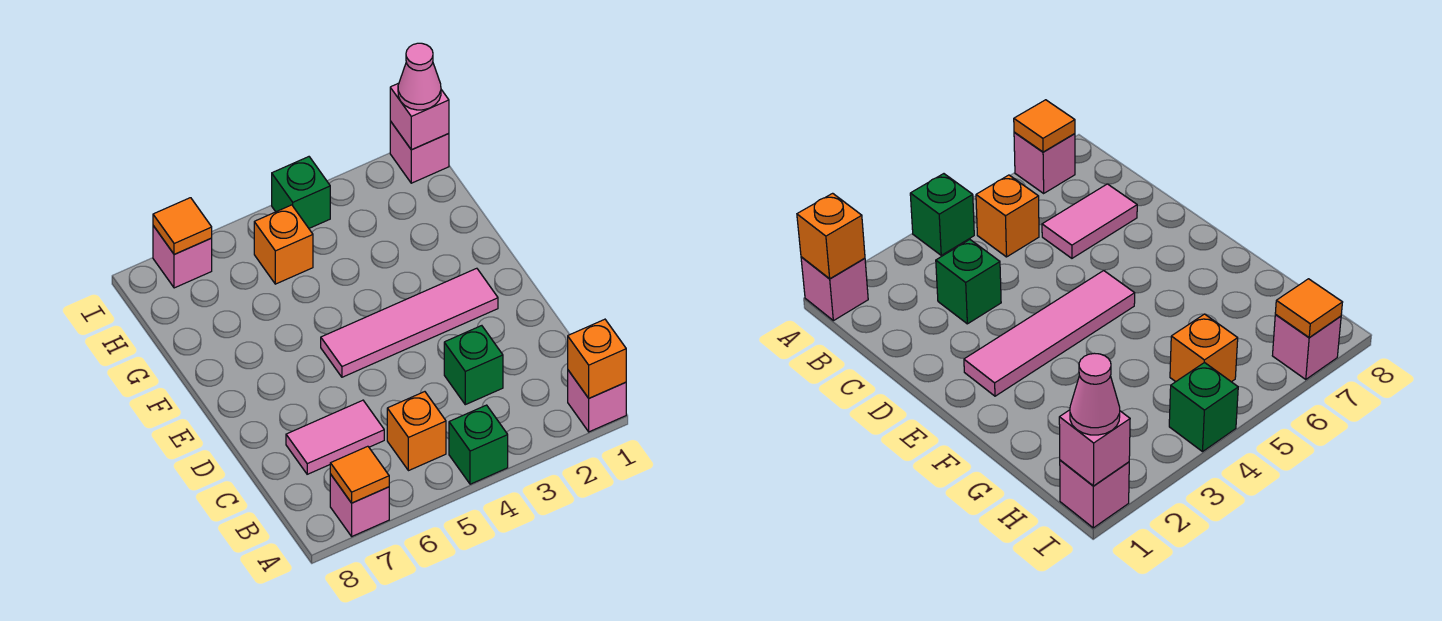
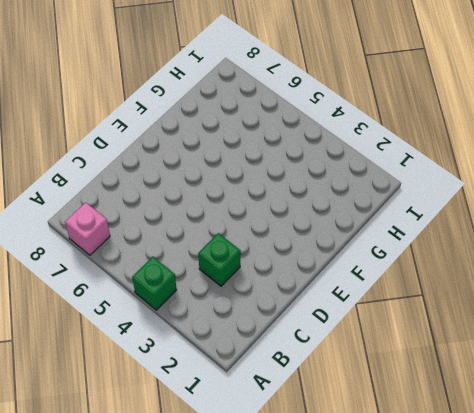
none -> pink brick A1 level 1
none -> orange brick B5 level 1
none -> pink tile C6:C7 level 1

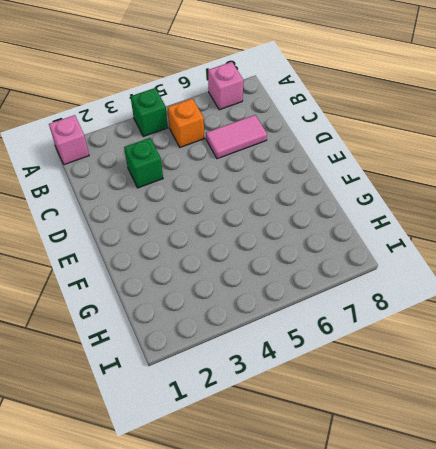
none -> pink tile E2:E5 level 1
none -> orange brick H5 level 1
none -> pink brick I1 level 1

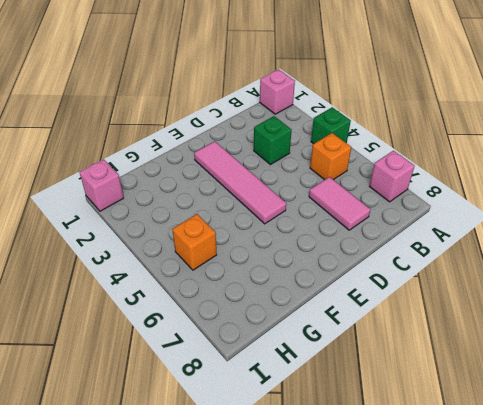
none -> green brick I4 level 1
none -> pink brick I7 level 1
none -> orange brick A1 level 2

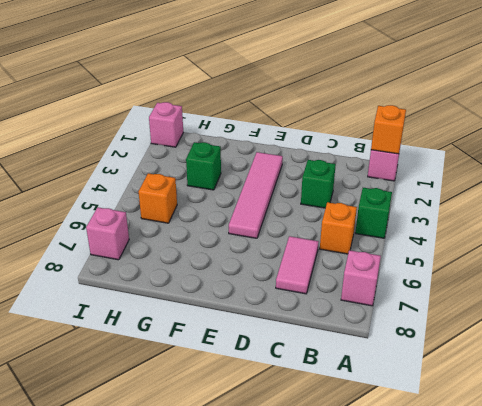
green brick G3 level 1 -> green brick I4 level 1
none -> orange tile A7 level 2
none -> pink brick I1 level 2
none -> orange tile I7 level 2

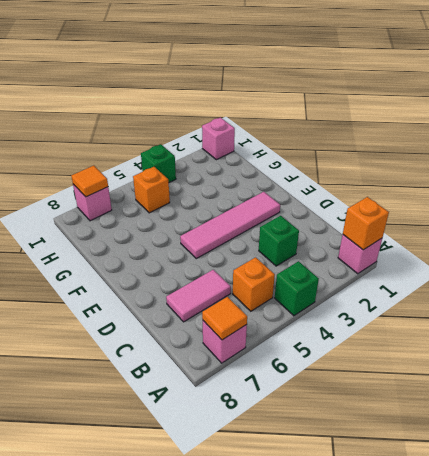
none -> pink brick I1 level 2
none -> pink cone I1 level 3

